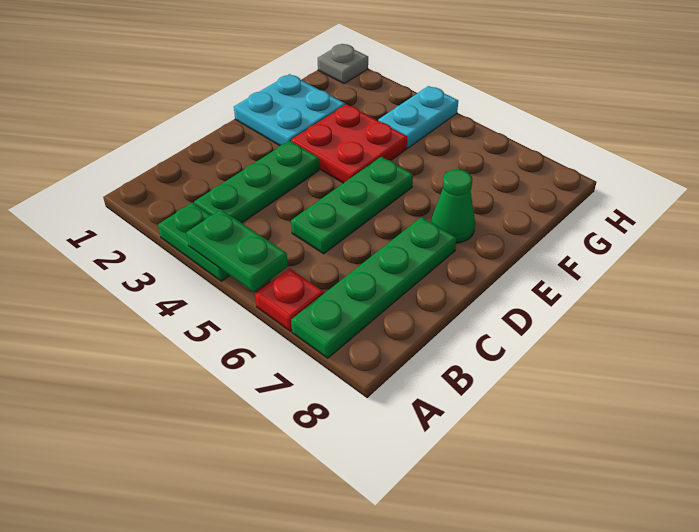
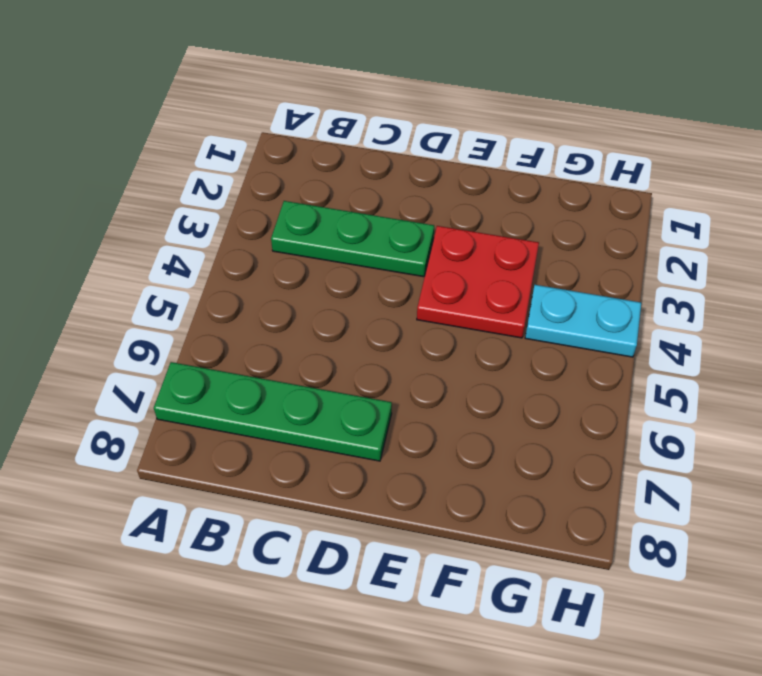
none -> green plate A3:A4 level 1
none -> red plate A6 level 1

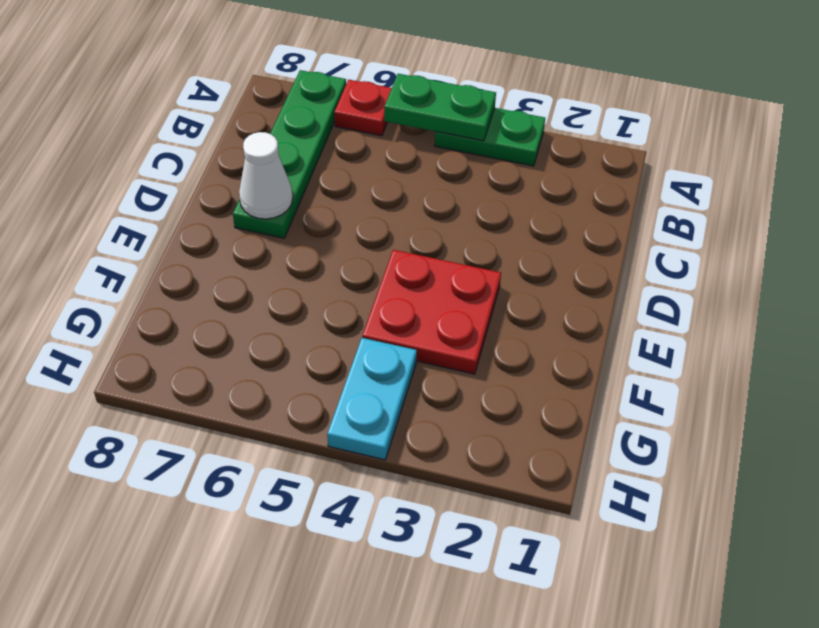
white cone D7 level 2 -> none
none -> green plate B3:D3 level 1
none -> green plate C5:E5 level 1

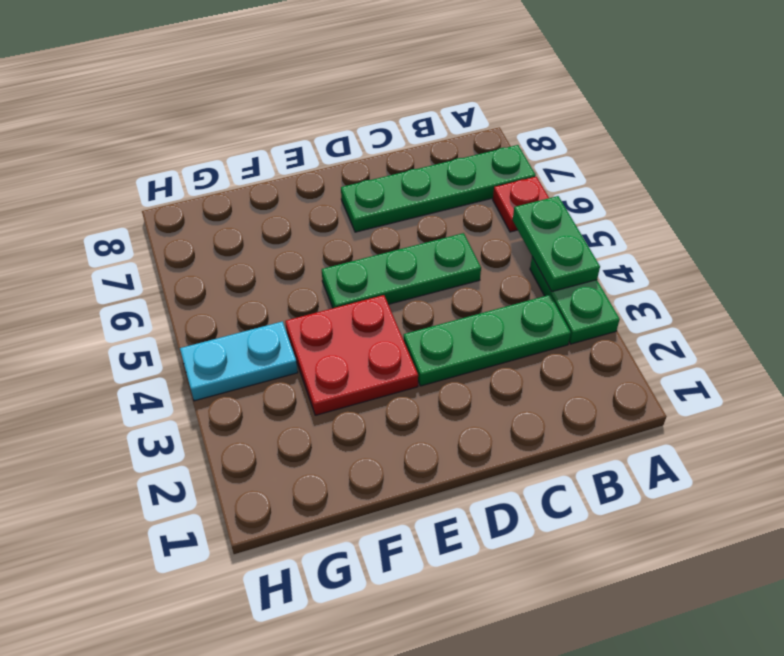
none -> cyan plate E1:F2 level 1
none -> green cone E7 level 1

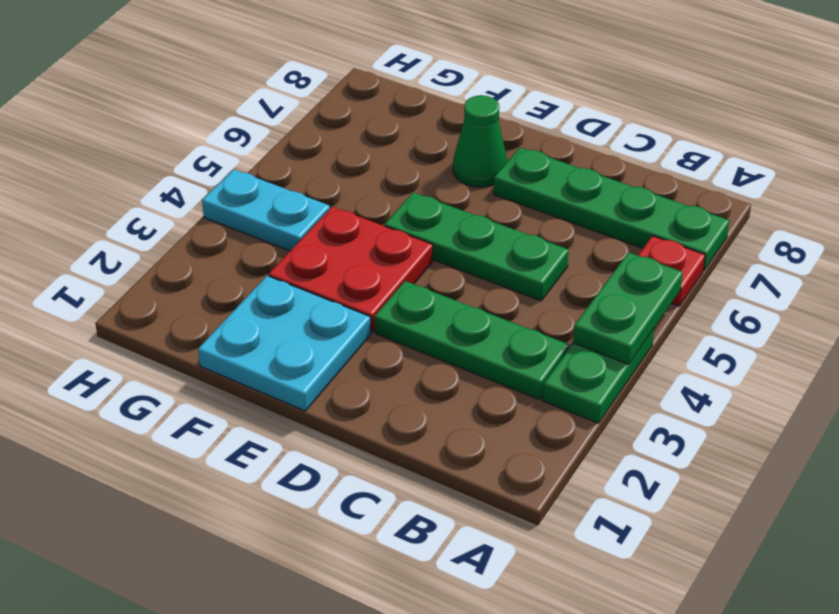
none -> grey plate H1 level 1

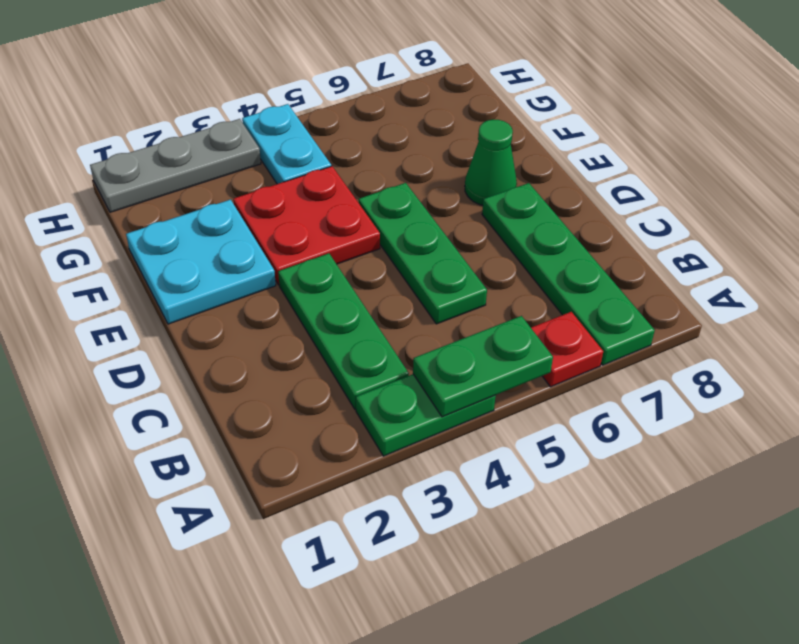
grey plate H1:H3 level 1 -> grey plate H1 level 1

